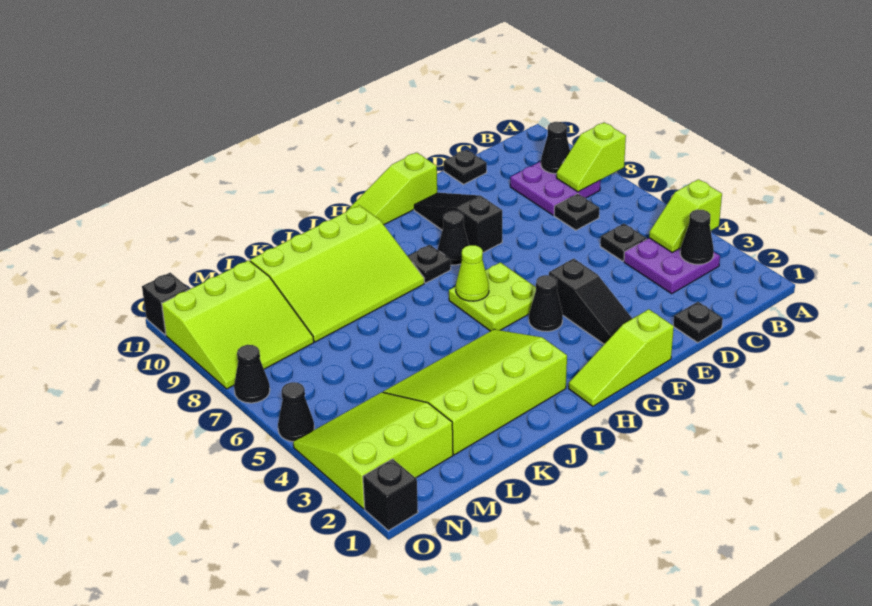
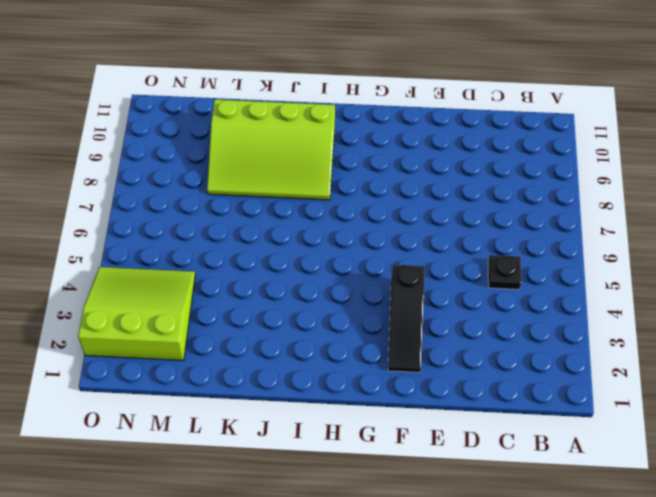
none -> purple plate B3:C4 level 1
none -> purple plate B8:C9 level 1
none -> black plate C7 level 1

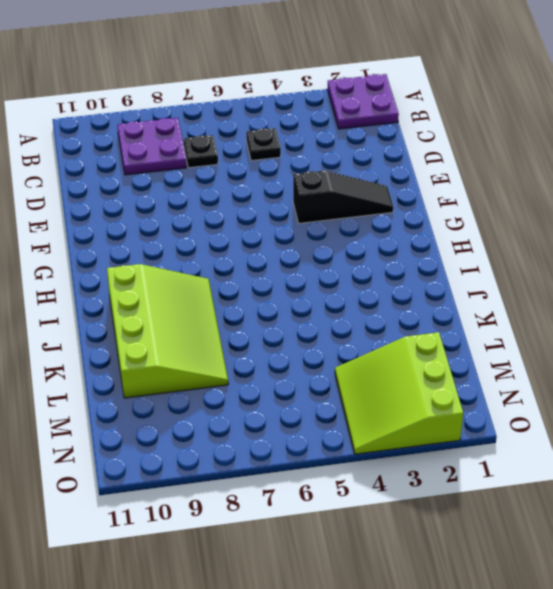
purple plate A1:B2 level 1 -> purple plate B3:C4 level 1
none -> black plate D1 level 1
none -> black plate D11 level 1
none -> lime slope F1:H1 level 1 top F

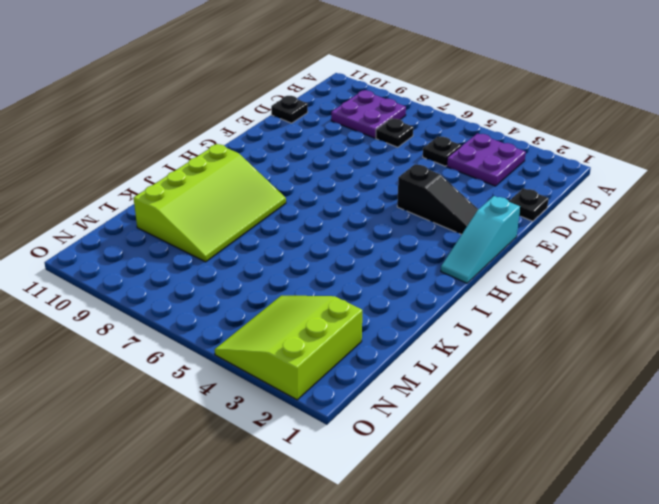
cyan slope F1:H1 level 1 top F -> lime slope F1:H1 level 1 top F
none -> black slope F8:F10 level 1 top 8
none -> lime slope F11:H11 level 1 top F
none -> black cone G4 level 1

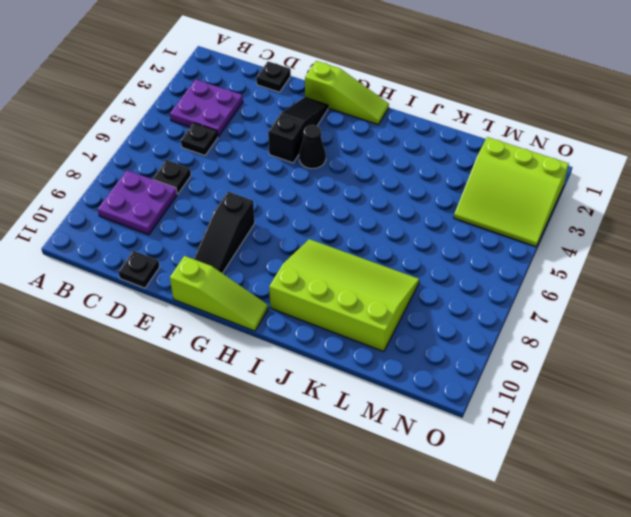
none -> lime plate G5:H6 level 1
none -> black cone G8 level 1
none -> black plate H8 level 1

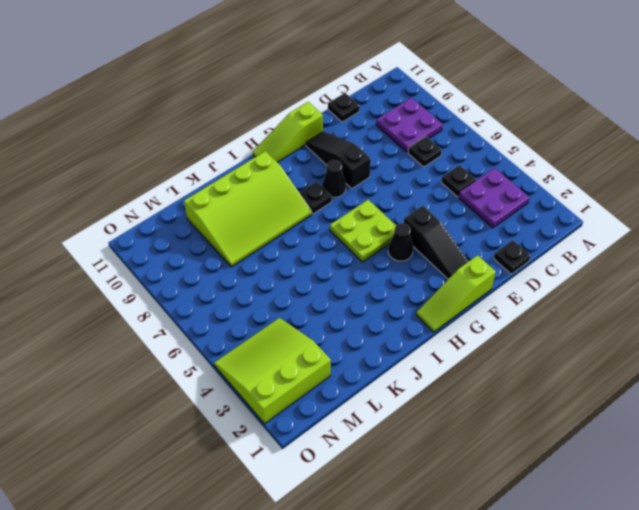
none -> lime slope I2:L4 level 1 top 2
none -> lime slope M8:O10 level 1 top 10
none -> black brick O1 level 1

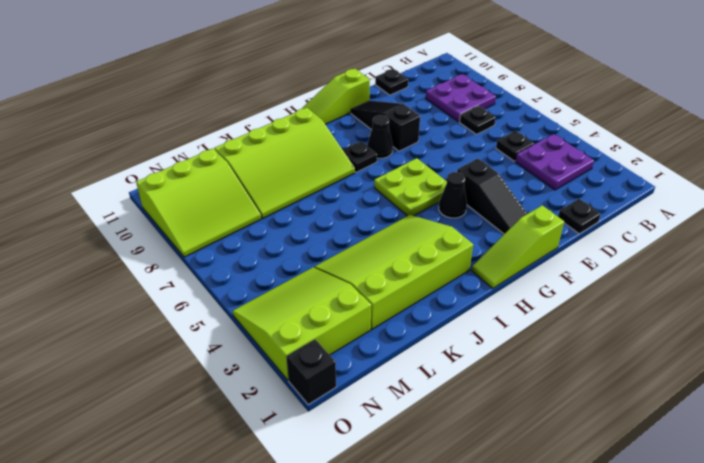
none -> black cone O5 level 1
none -> black cone O7 level 1
none -> black brick O11 level 1

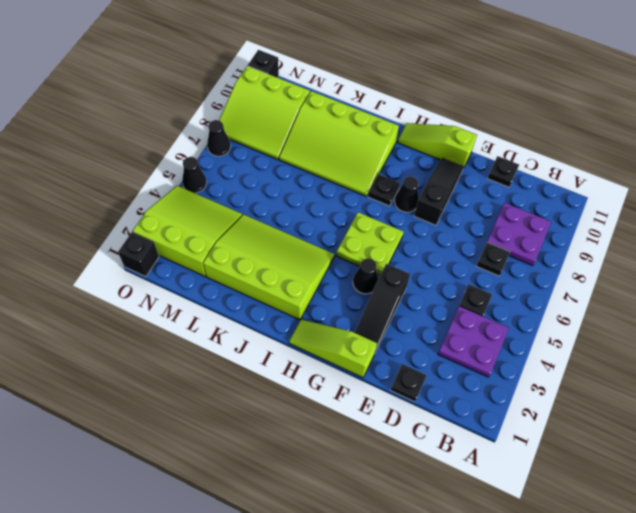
none -> lime slope A4:B4 level 2 top A
none -> lime slope A8:B8 level 2 top A
none -> black cone B3 level 2

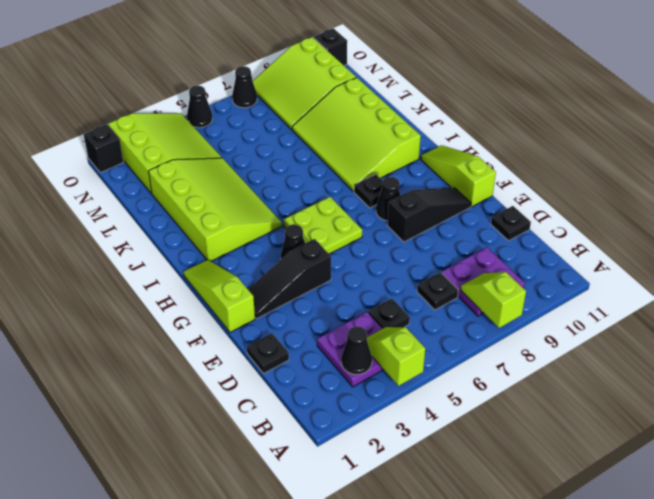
none -> black cone B9 level 2
none -> lime cone H6 level 2

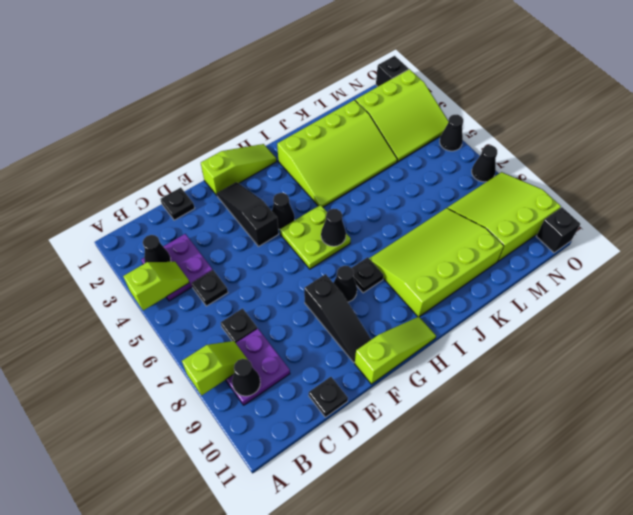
black cone H6 level 2 -> lime cone H6 level 2

